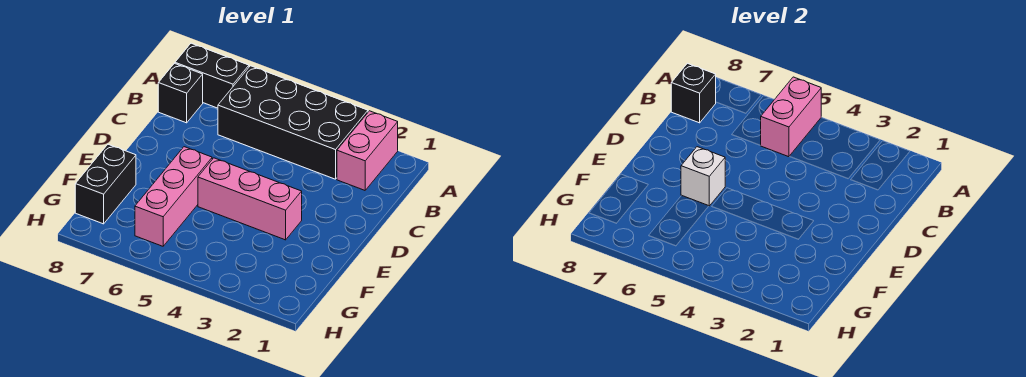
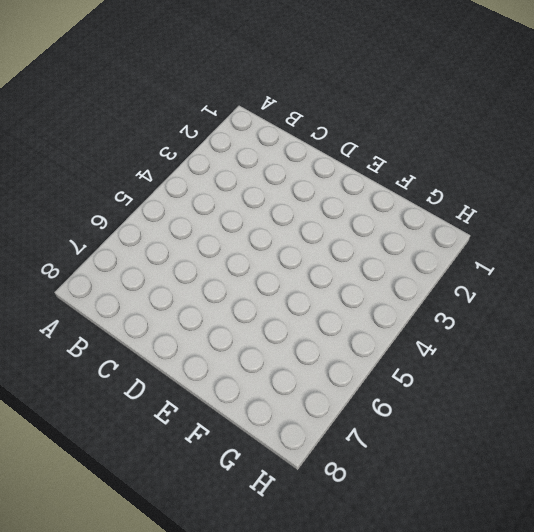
none -> pink brick A2:B2 level 1
none -> black brick A3:B6 level 1

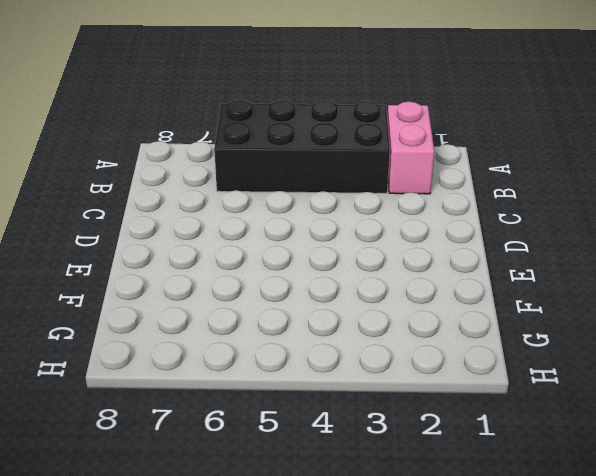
none -> black brick A7:A8 level 1
none -> black brick B8 level 1

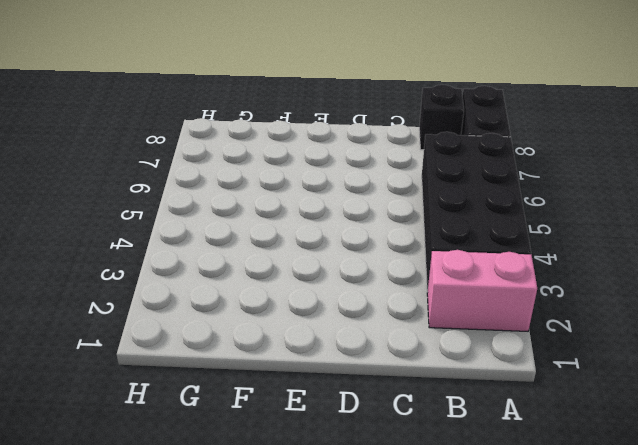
none -> pink brick E3:E5 level 1
none -> pink brick E6:G6 level 1

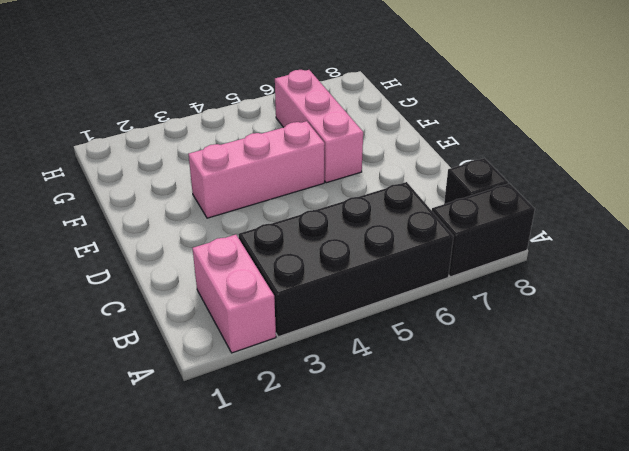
none -> black brick F8:G8 level 1
none -> pink brick A5:B5 level 2

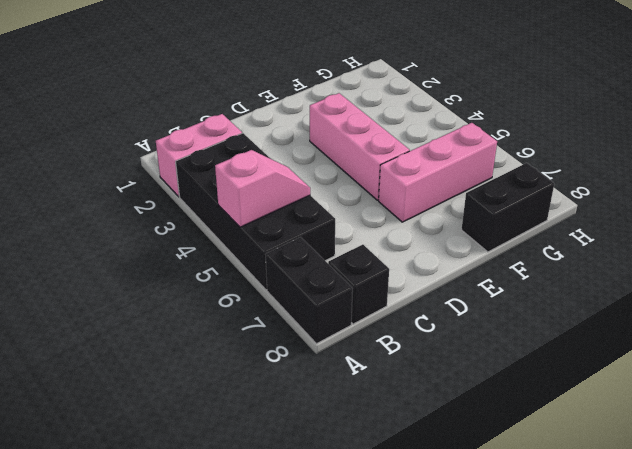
pink slope A5:B5 level 2 top A -> pink brick A5:B5 level 2
none -> black brick B8 level 2
none -> white brick E6 level 2

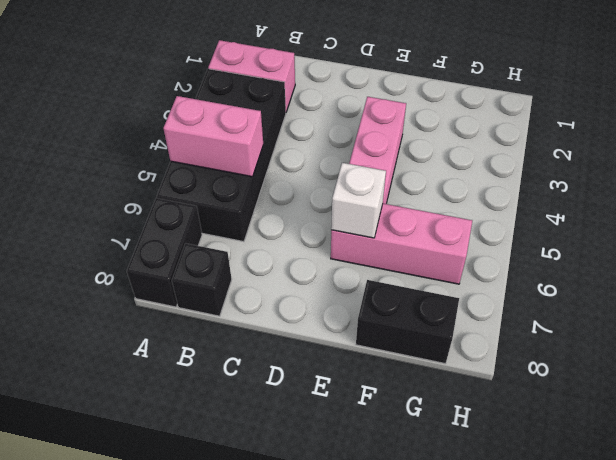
none -> black brick B8 level 2

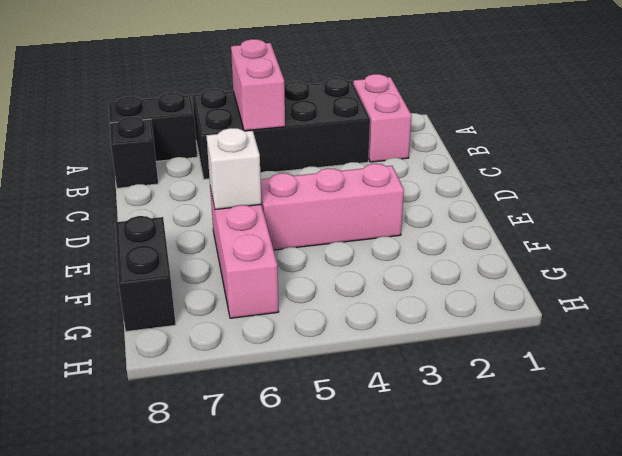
none -> black brick B8 level 2

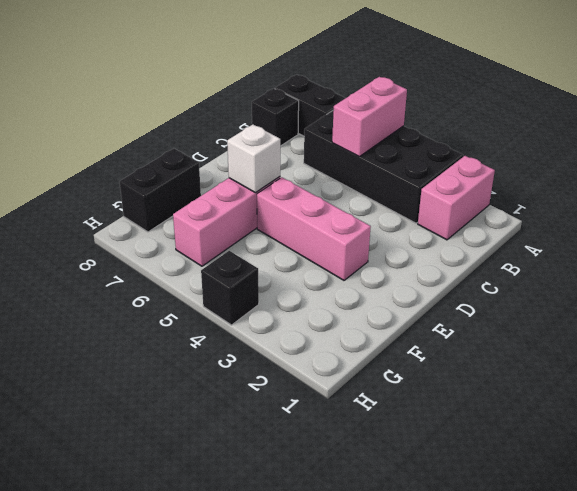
black brick H4 level 1 -> black brick B8 level 2

